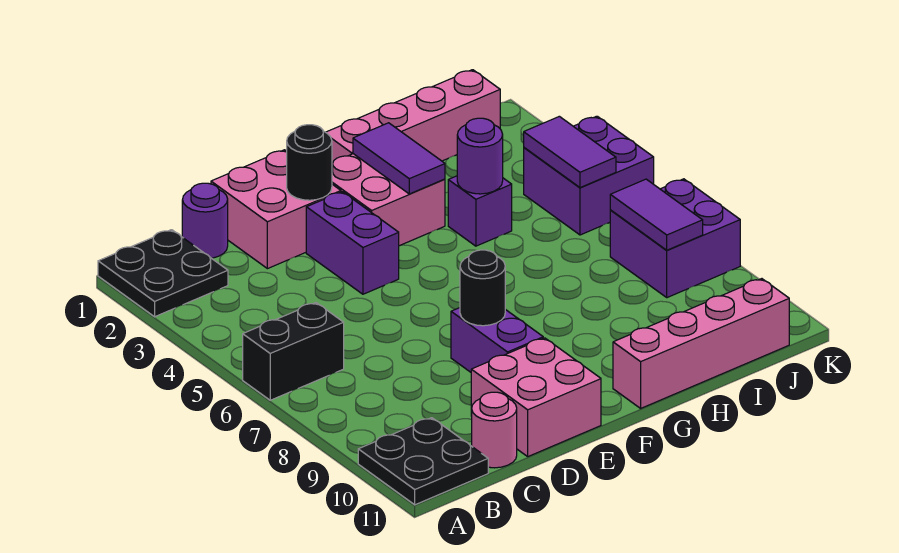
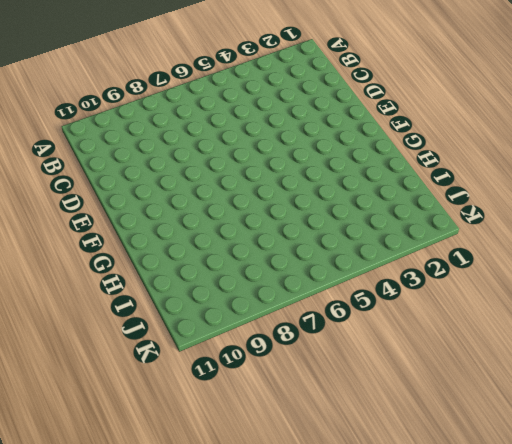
none -> black plate A1:B2 level 1
none -> black brick A6:B6 level 1
none -> black plate A10:B11 level 1

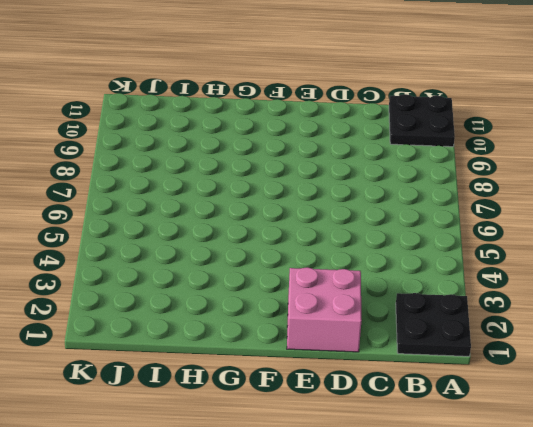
none -> black brick A6:B6 level 1
none -> purple round brick C1 level 1
none -> pink round brick C11 level 1

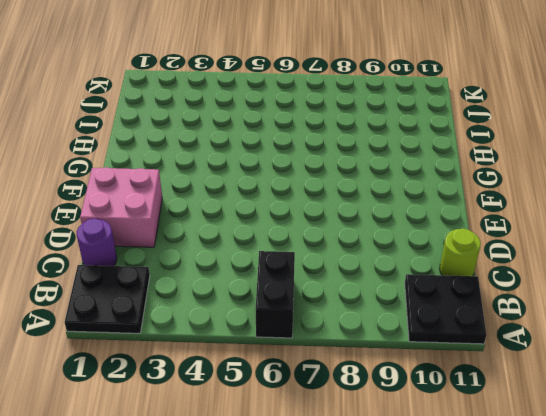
lime round brick C11 level 1 -> pink round brick C11 level 1
none -> pink brick D10:E11 level 1
none -> purple brick E3:E4 level 1
none -> purple brick E8:E9 level 1

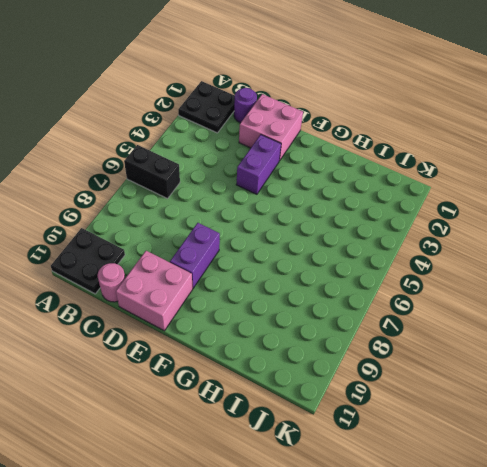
none -> pink brick F2:G3 level 1
none -> pink brick G1:J1 level 1
none -> pink brick G11:J11 level 1

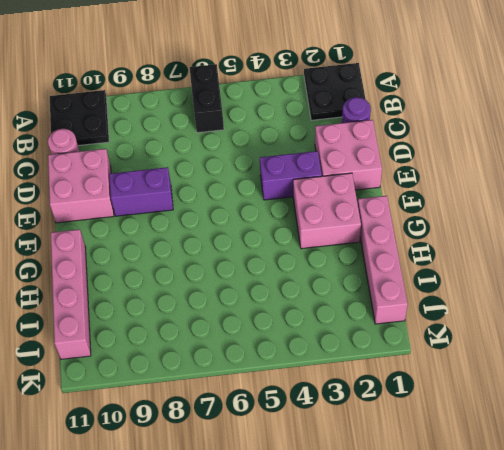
none -> purple brick H4 level 1
none -> purple brick J4:K5 level 1
none -> purple brick J7:K8 level 1

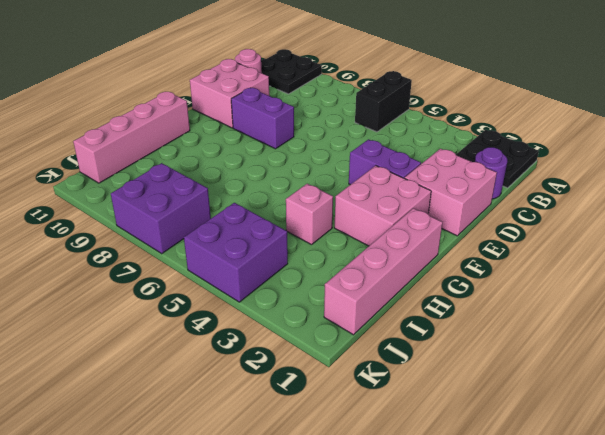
pink brick H4 level 1 -> purple brick H4 level 1
none -> black round brick E2 level 2
none -> black round brick E8 level 2
none -> purple tile G2:G3 level 2

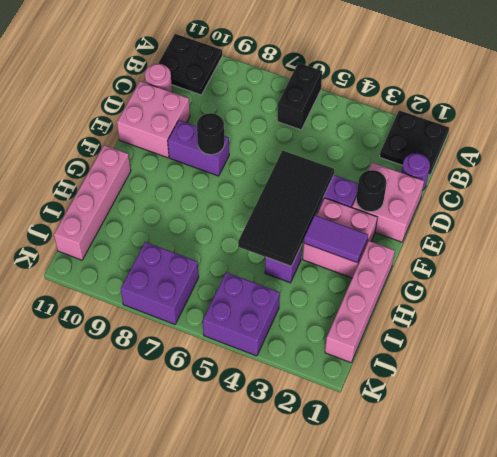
black tile E4:H5 level 2 -> purple round brick H4 level 2
none -> purple tile J4:J5 level 2
none -> purple tile J7:J8 level 2

